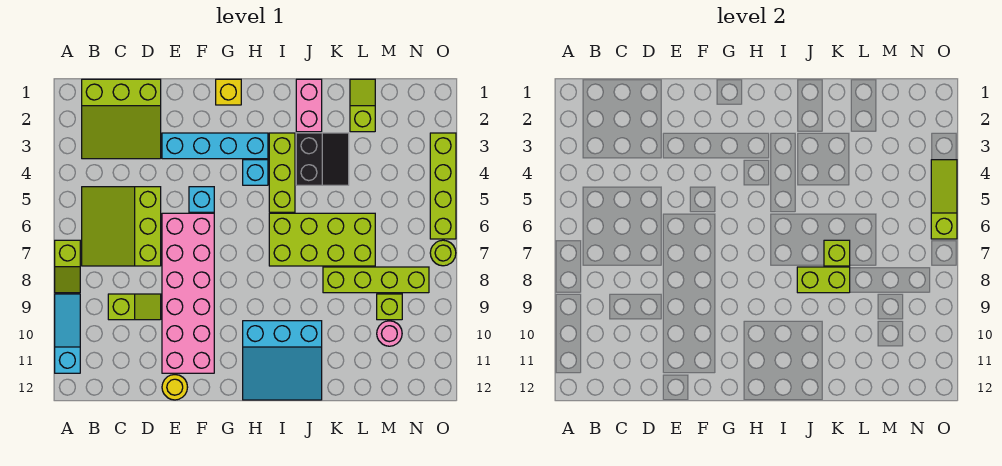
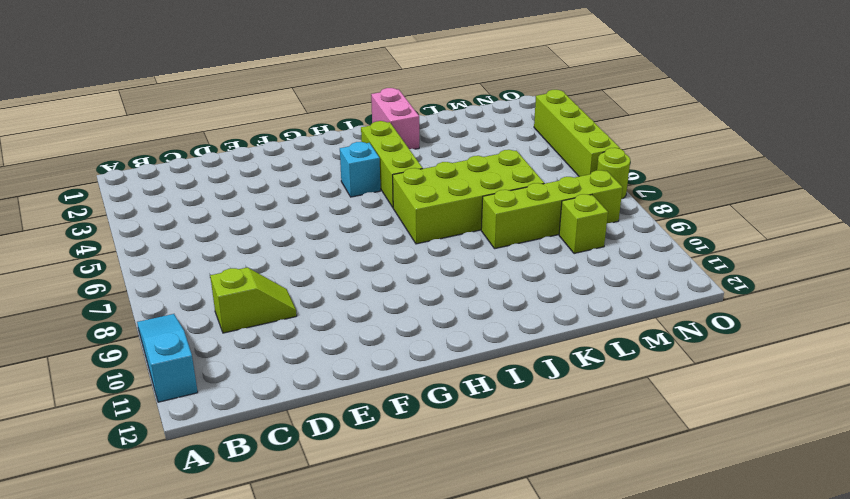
none -> lime slope A7:A8 level 1 top 7
none -> lime slope B1:D3 level 1 top 1
none -> lime slope B5:D7 level 1 top D

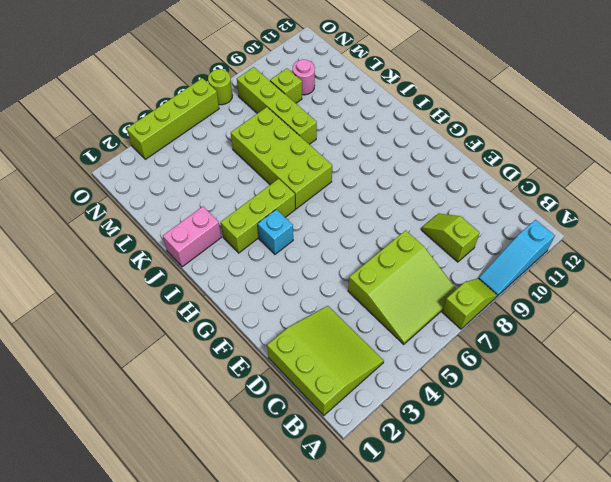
none -> cyan brick E3:H3 level 1
none -> pink brick E6:F11 level 1
none -> yellow round brick E12 level 1

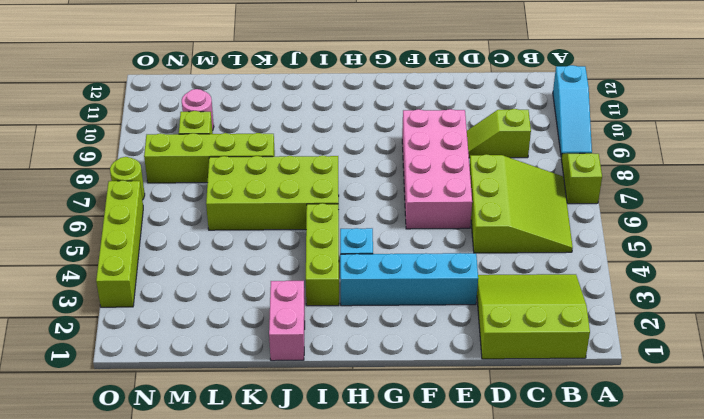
pink brick E6:F9 level 1 -> pink brick E6:F11 level 1
none -> yellow round brick E12 level 1
none -> cyan brick F5 level 1
none -> yellow brick G1 level 1

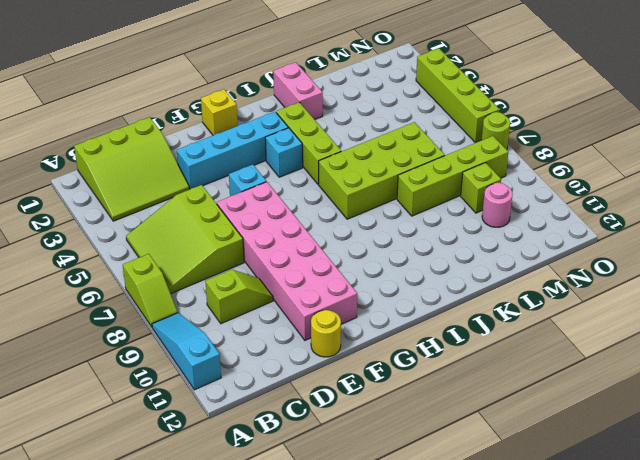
none -> cyan slope H10:J12 level 1 top 10
none -> black slope J3:K4 level 1 top J
none -> lime slope L1:L2 level 1 top 2

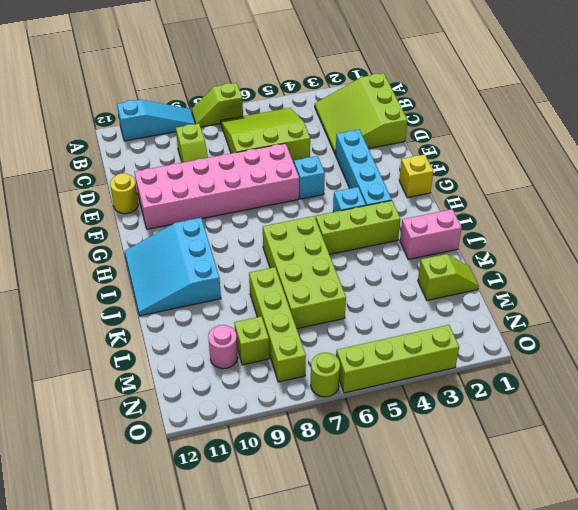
none -> black slope J3:K4 level 1 top J
none -> lime brick J8:K8 level 2
none -> lime brick K7 level 2

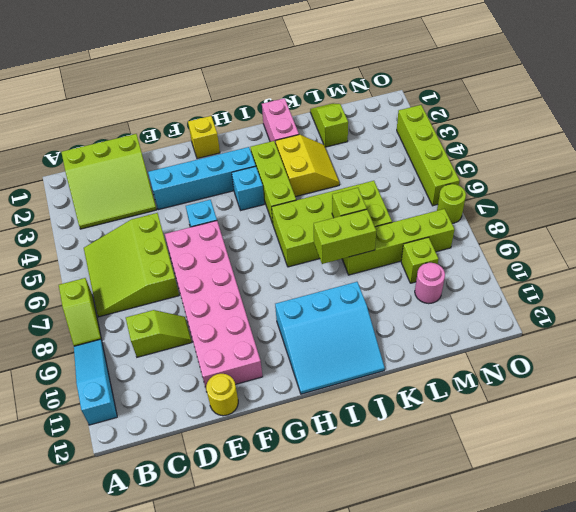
yellow slope J3:K4 level 1 top J -> black slope J3:K4 level 1 top J
none -> lime slope O4:O6 level 2 top 6

